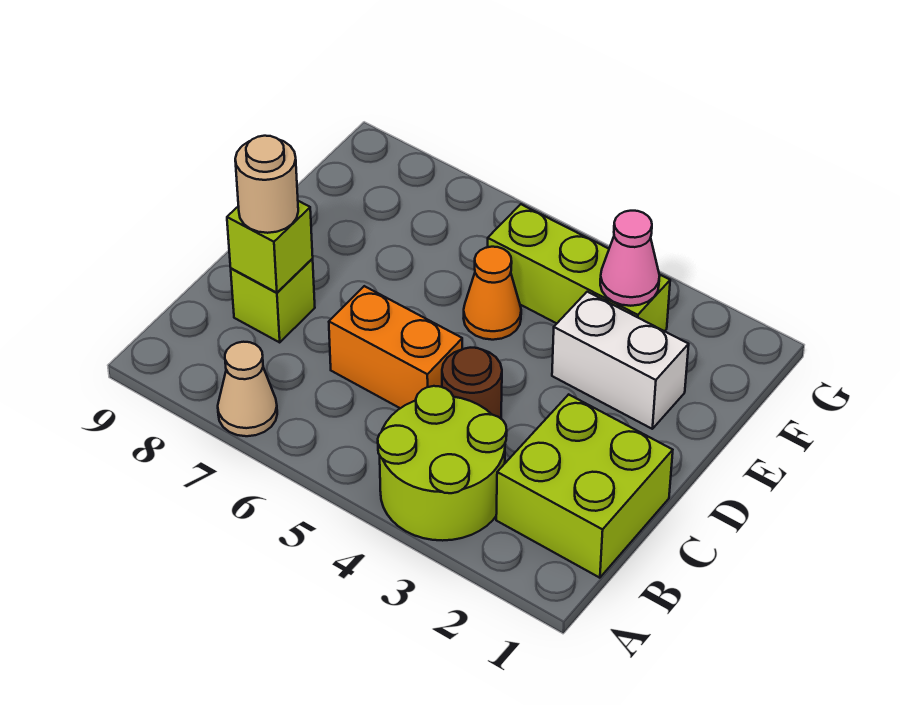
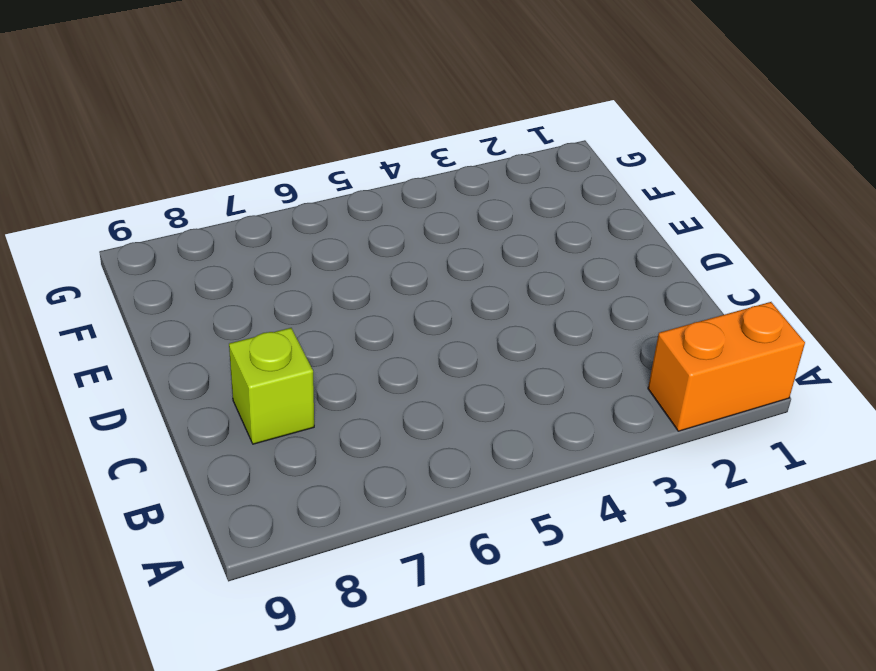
orange brick A1:A2 level 1 -> orange brick C5:C6 level 1
none -> lime round brick A3:B4 level 1
none -> tan cone A7 level 1
none -> lime brick B1:C2 level 1

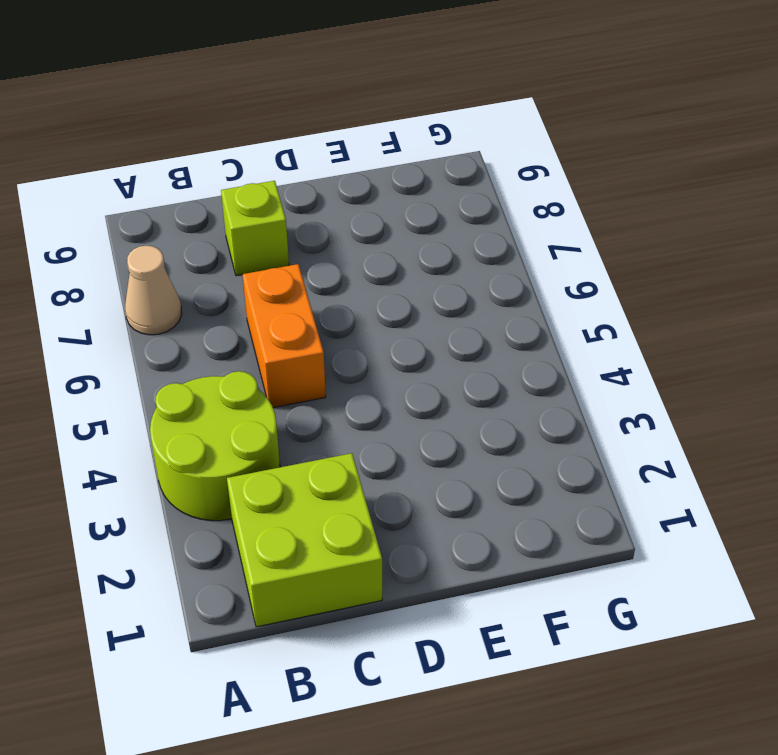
none -> brown round brick C4 level 1
none -> white brick E2:E3 level 1
none -> orange cone E5 level 1

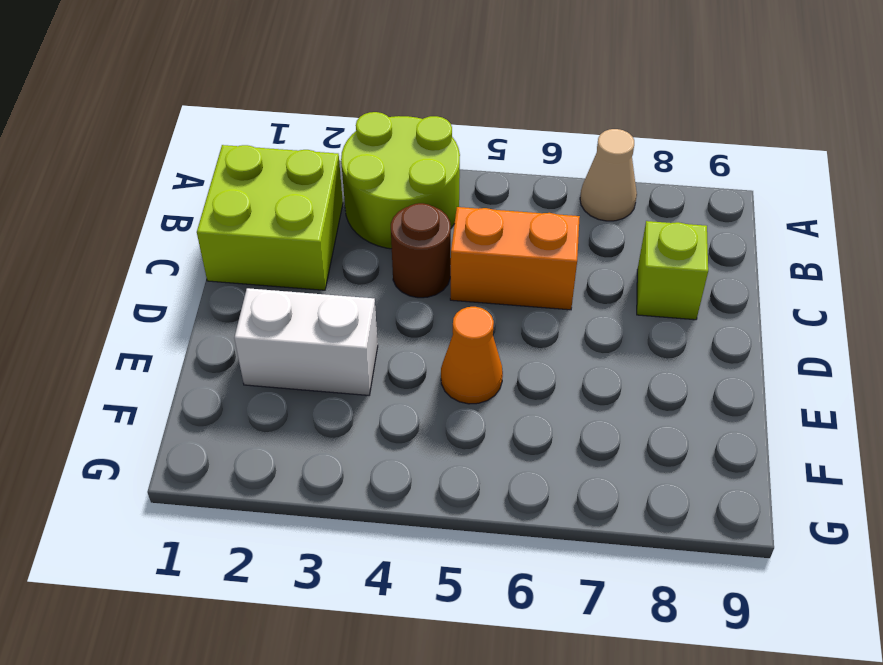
none -> lime brick F3:F5 level 1
none -> lime brick C8 level 2
none -> pink cone F3 level 2

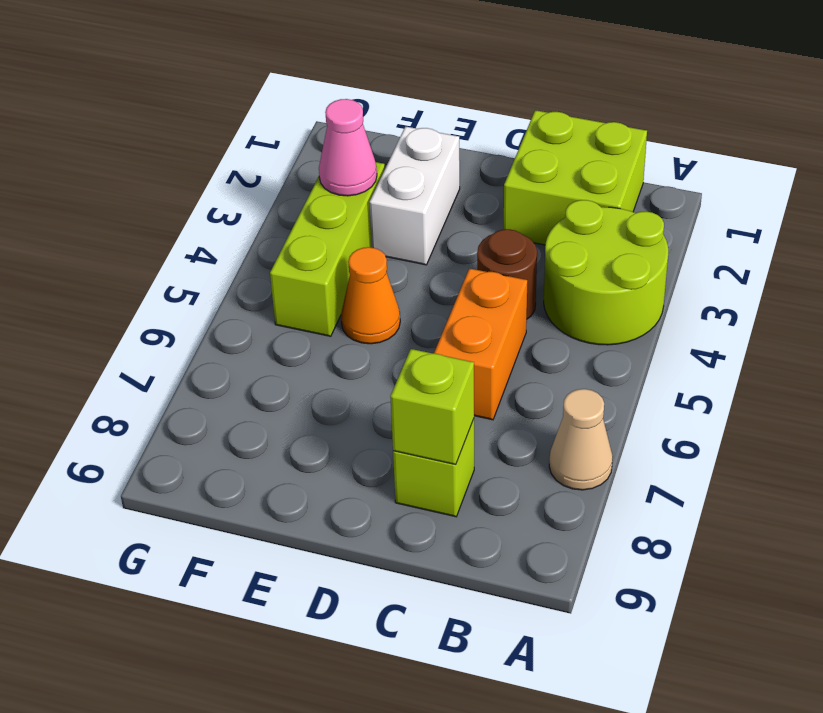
none -> tan round brick C8 level 3

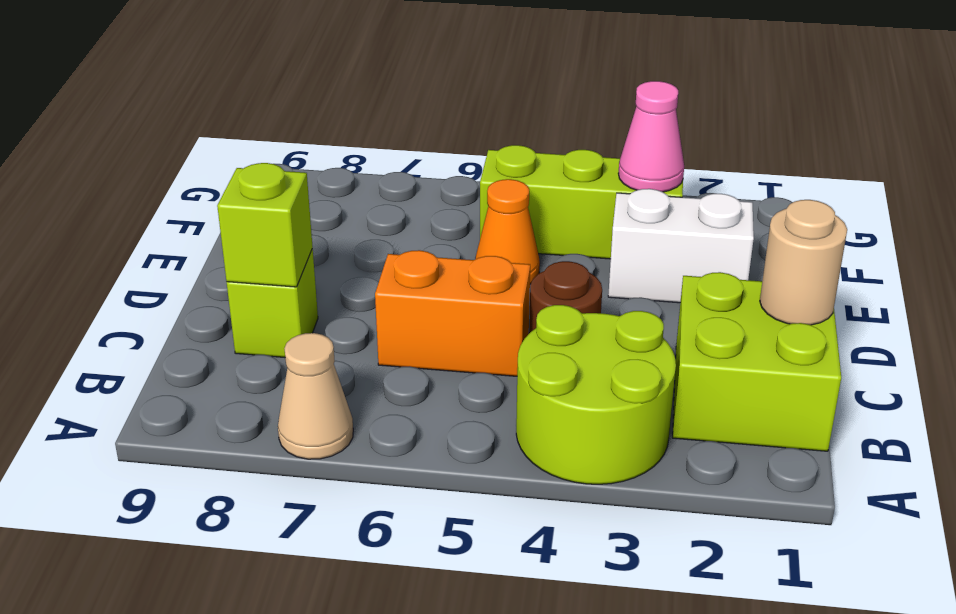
tan round brick C1 level 2 -> tan round brick C8 level 3

